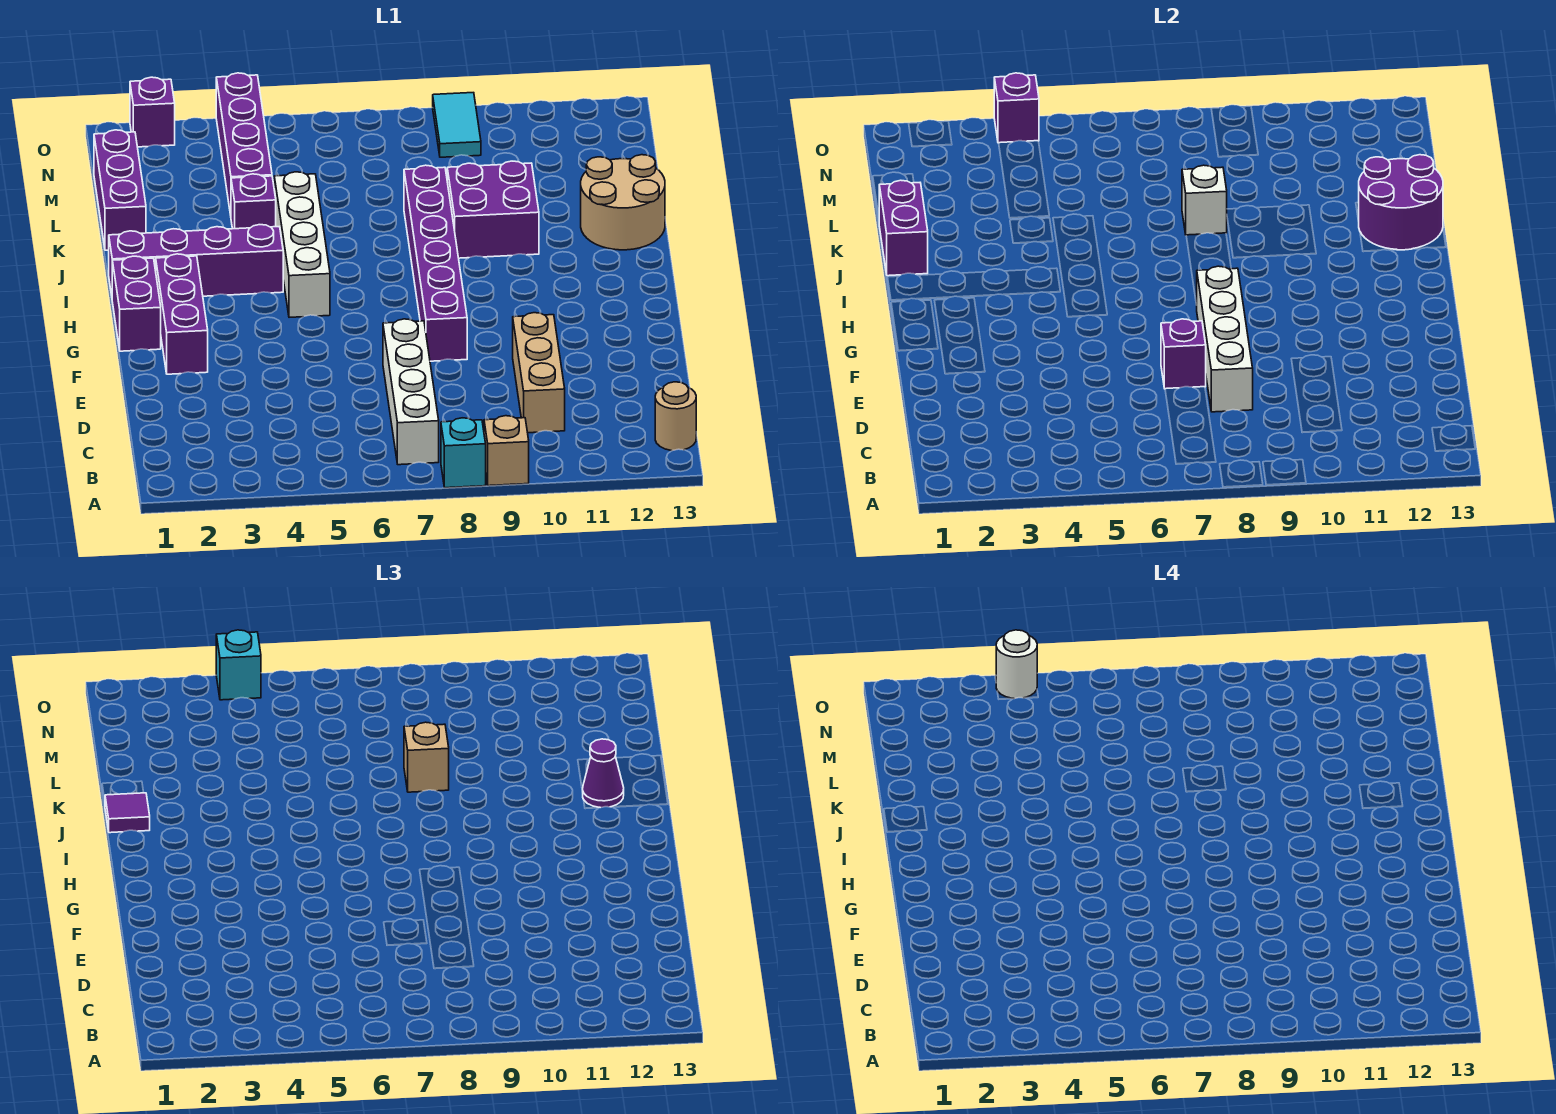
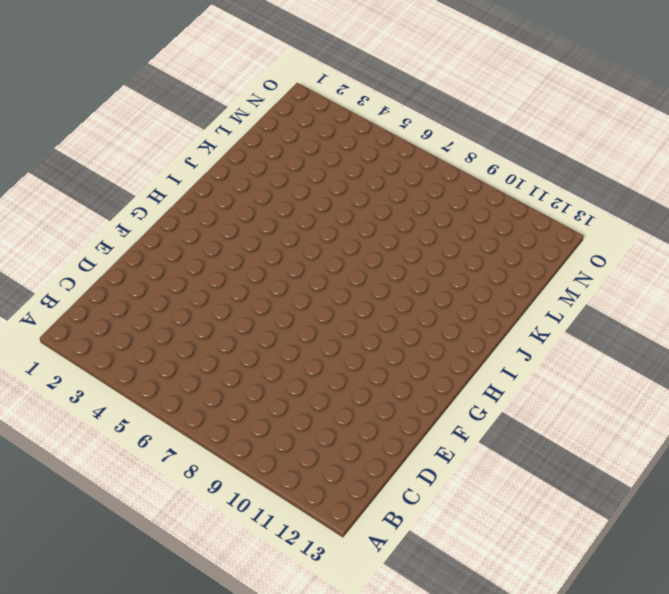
none -> cyan brick A8 level 1
none -> tan brick A9 level 1
none -> white brick B7:E7 level 1

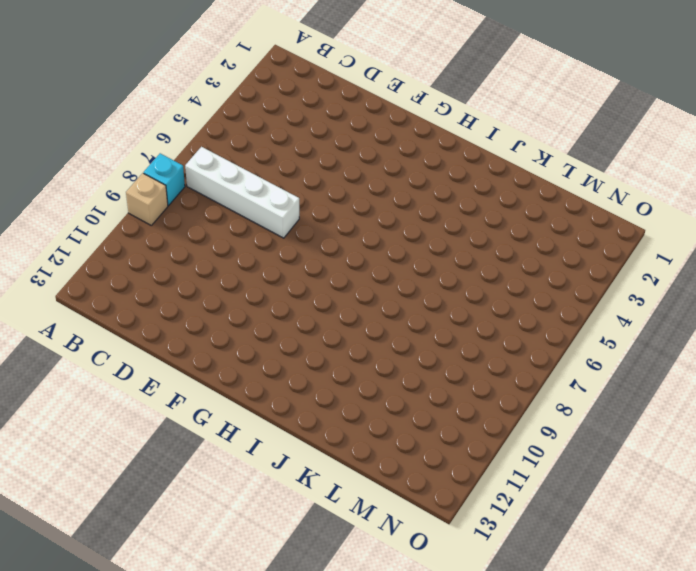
none -> tan round brick B13 level 1
none -> tan brick C10:E10 level 1
none -> purple brick F2:H2 level 1

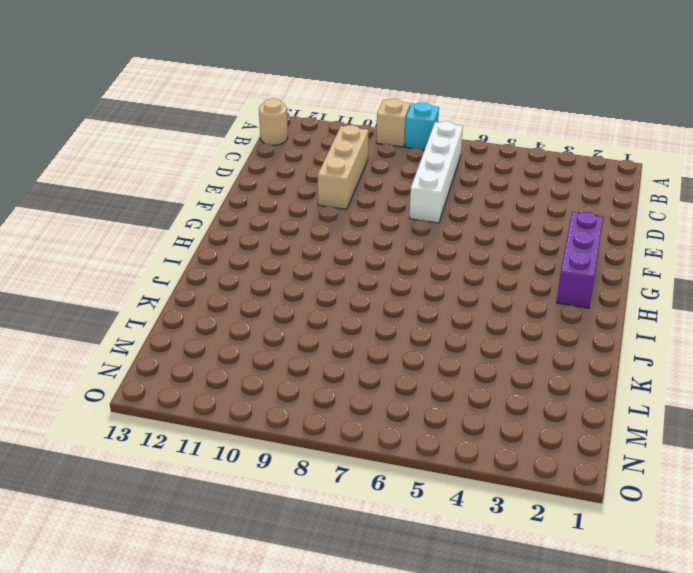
none -> purple brick F8:K8 level 1
none -> purple brick G1:H1 level 1
none -> white brick H5:K5 level 1

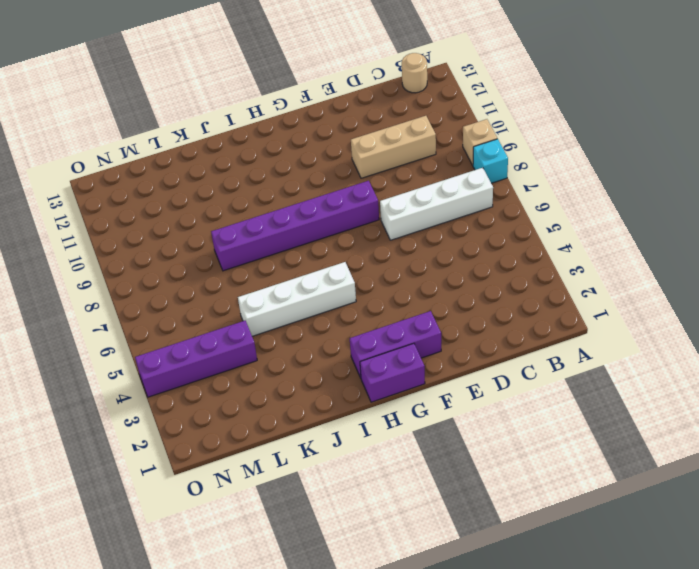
none -> purple brick I1:I4 level 1
none -> purple brick J9:K10 level 1
none -> tan round brick J12:K13 level 1

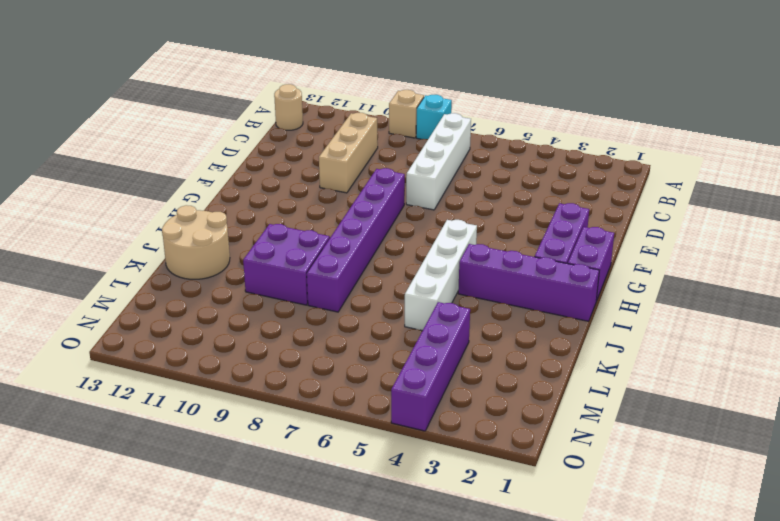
none -> purple brick K1:M1 level 1
none -> purple brick K4 level 1
none -> cyan tile N9:O9 level 1

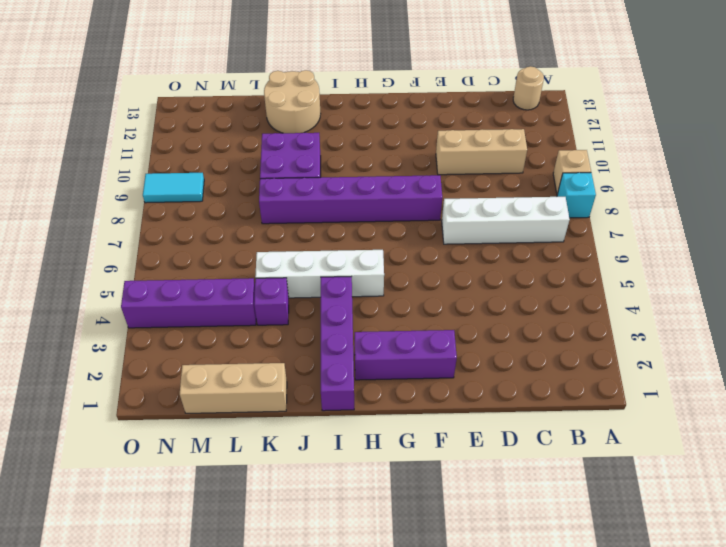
tan brick K1:M1 level 1 -> purple brick K1:M1 level 1
none -> purple brick G1:H1 level 1
none -> purple brick O2 level 1
none -> white brick D8:G8 level 2

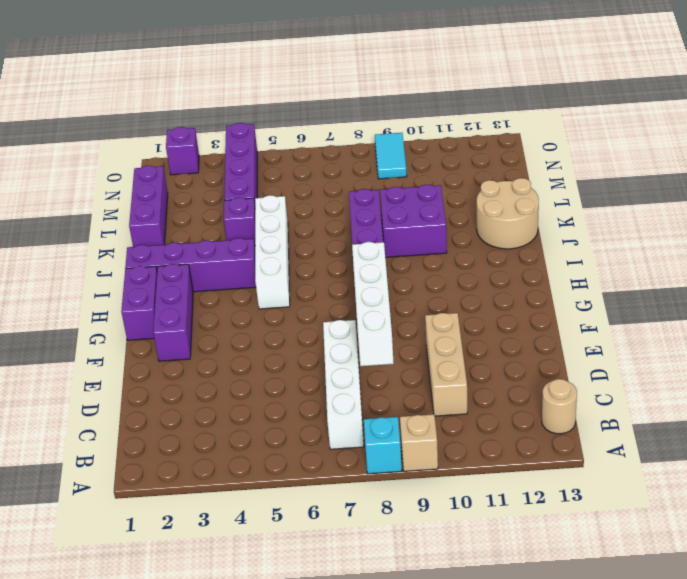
none -> purple brick E7 level 2
none -> purple brick J1:K1 level 2
none -> purple round brick J12:K13 level 2

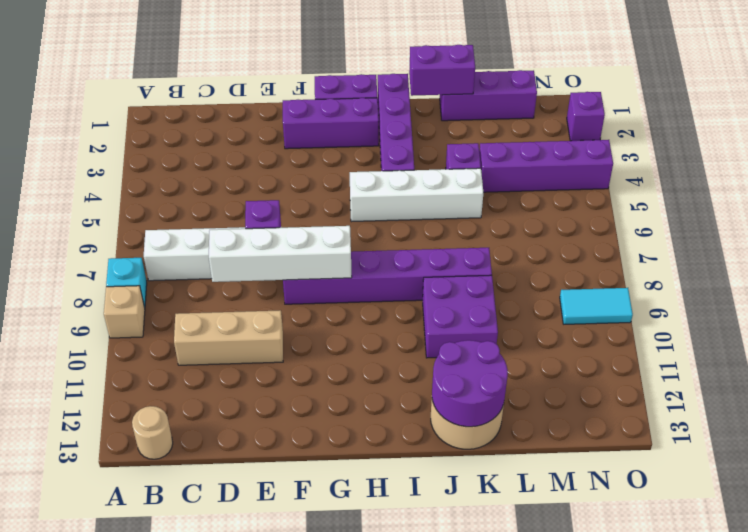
none -> white brick K8 level 2
none -> purple brick O4 level 2
none -> purple tile J1 level 3

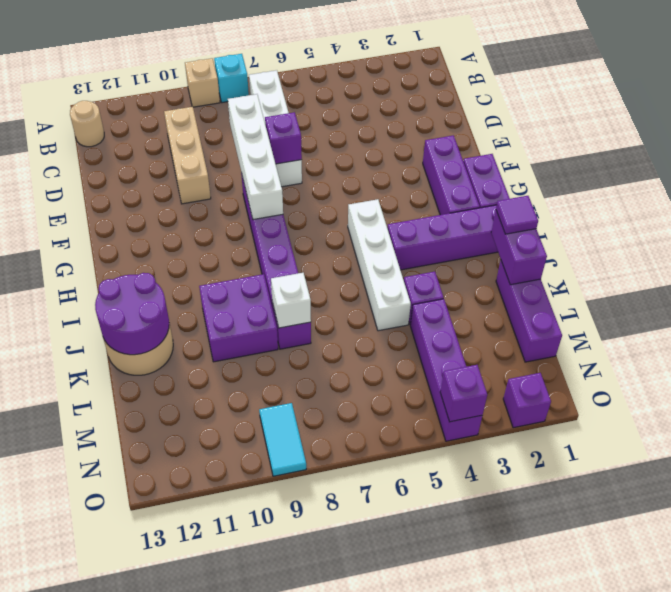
none -> purple cone J12 level 3
none -> tan brick K8 level 3
none -> cyan brick O4 level 3

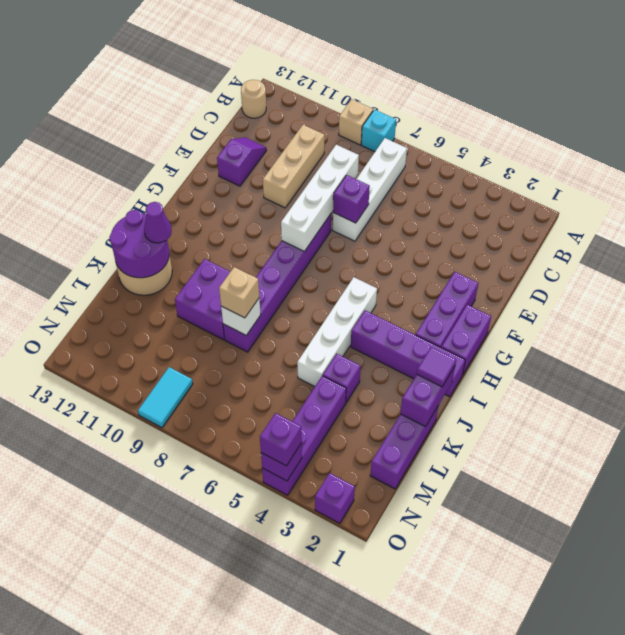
purple slope D12:E12 level 1 top E -> none
purple brick O4 level 3 -> cyan brick O4 level 3
none -> white round brick O4 level 4

